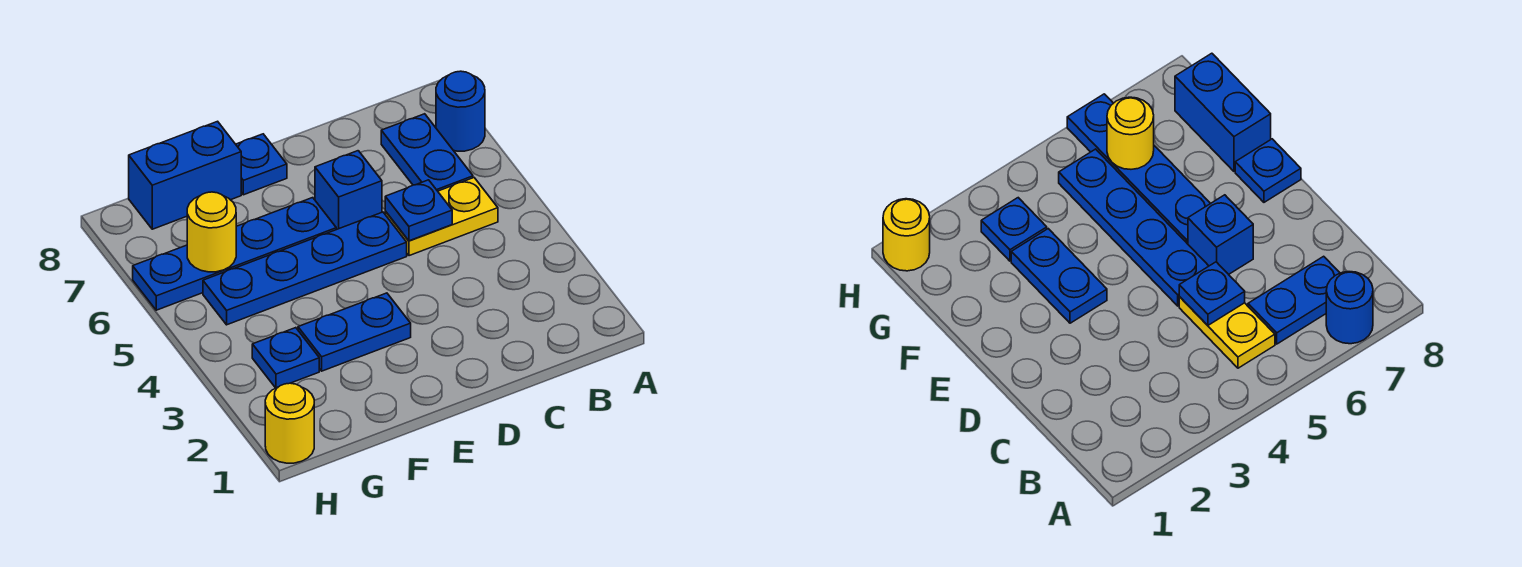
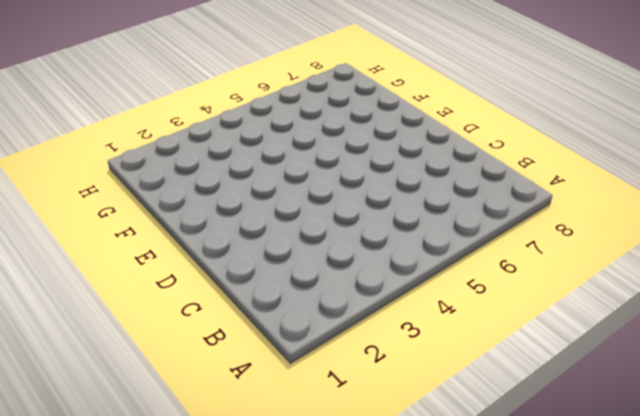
none -> blue round brick A7 level 1
none -> yellow plate B5:C5 level 1
none -> blue plate B6:B7 level 1

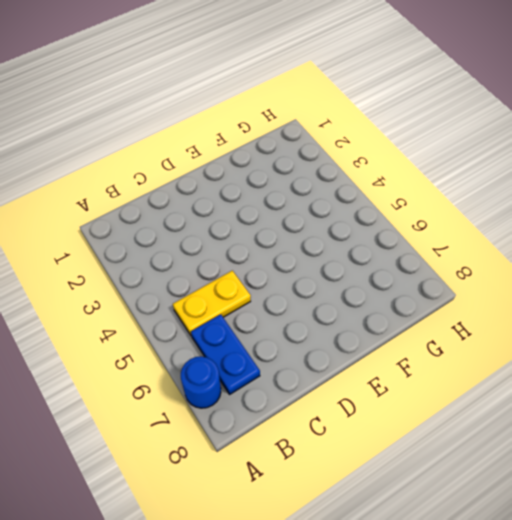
none -> blue plate D5:G5 level 1
none -> blue brick D6 level 1
none -> blue plate E3:F3 level 1

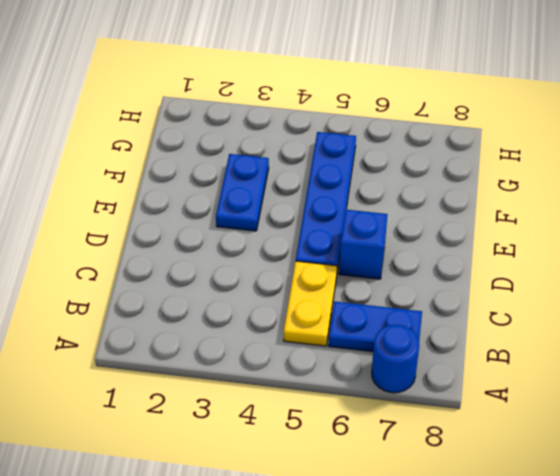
none -> blue plate E6:H6 level 1
none -> blue plate E8 level 1
none -> blue brick F8:G8 level 1

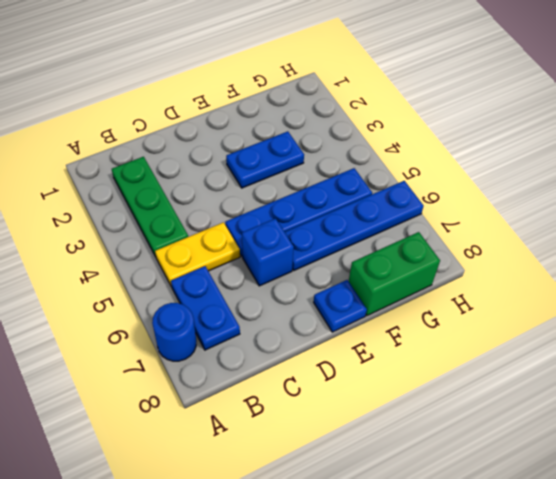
green plate B2:B4 level 1 -> none
green brick F8:G8 level 1 -> blue brick F8:G8 level 1
none -> blue plate G3 level 1
none -> yellow round brick H1 level 1
none -> blue plate C5 level 2

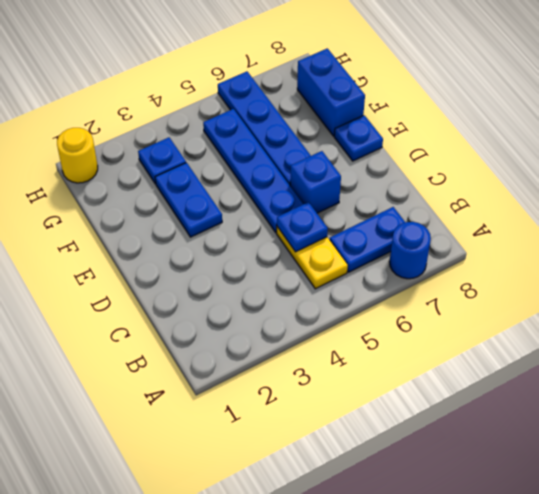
none -> yellow round brick G6 level 2

